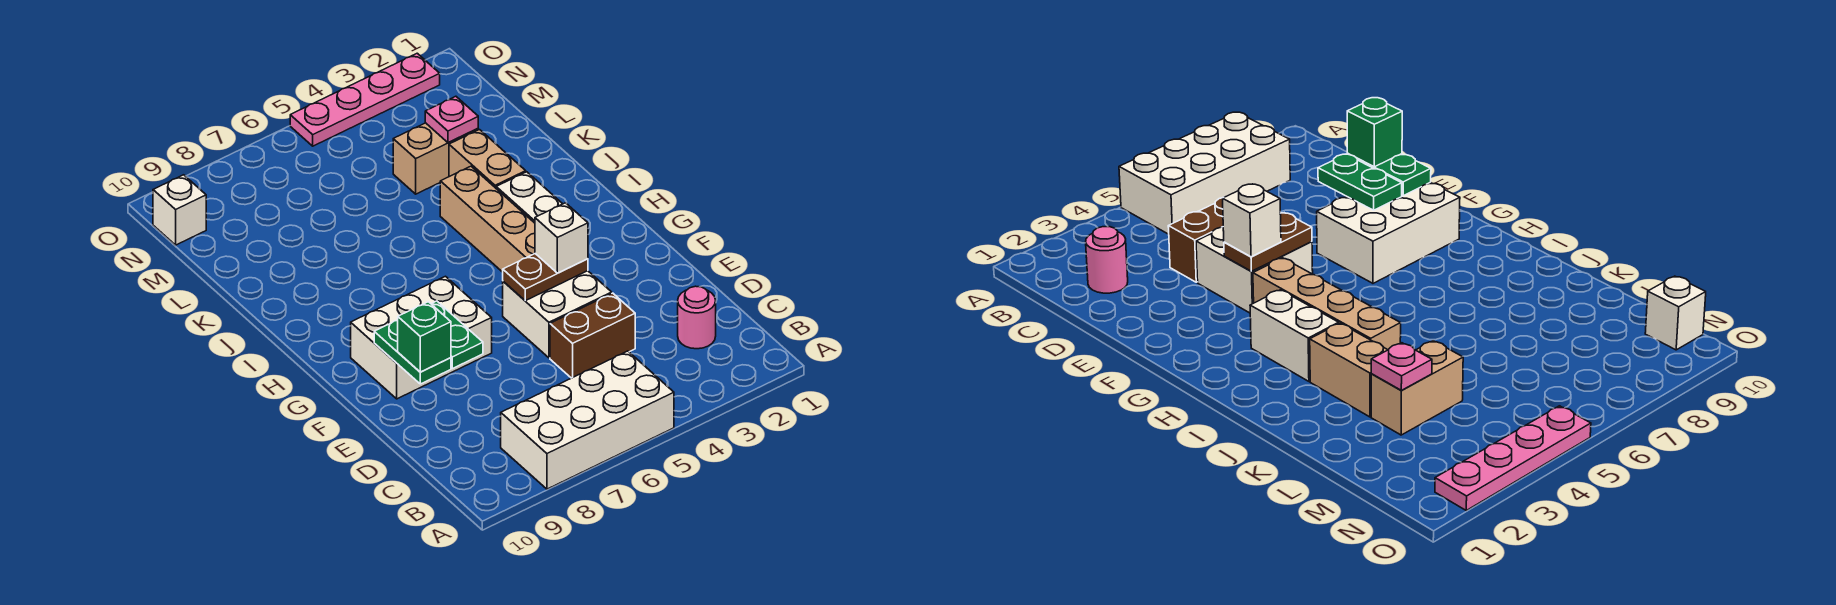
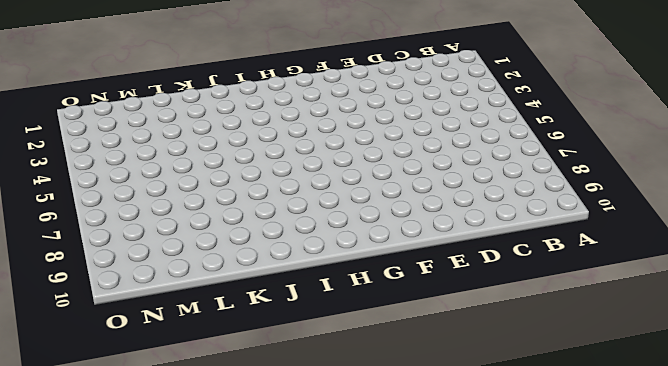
none -> white brick A5:B8 level 1
none -> pink round brick C2 level 1
none -> brown brick D4:D5 level 1

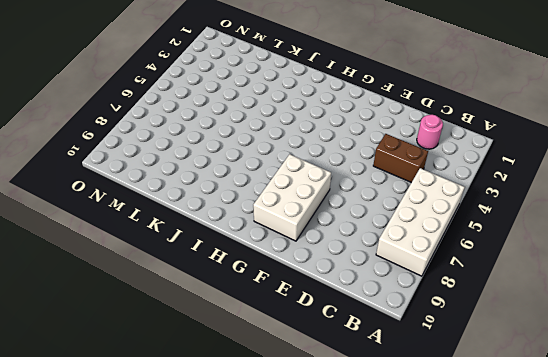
brown brick C4:D4 level 1 -> brown brick D4:D5 level 1
none -> white brick E4:F5 level 1
none -> tan brick G4:J4 level 1
none -> white brick H3:I3 level 1

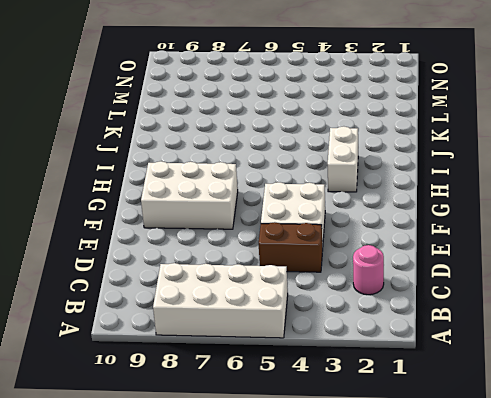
none -> tan brick G4:J4 level 1
none -> tan brick J3:K3 level 1
none -> tan brick L3:L4 level 1

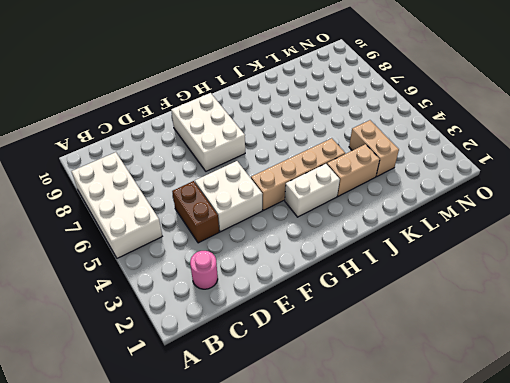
none -> white brick N10 level 1
none -> pink plate O2:O5 level 1
none -> green plate E8:F8 level 2

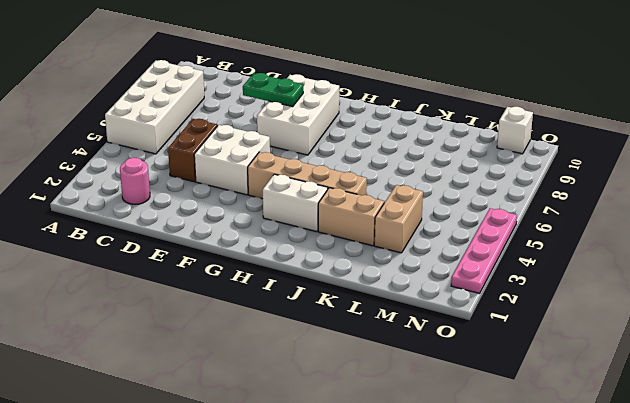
none -> green plate E9:F9 level 2
none -> brown plate F4:F5 level 2
none -> pink plate L3 level 2

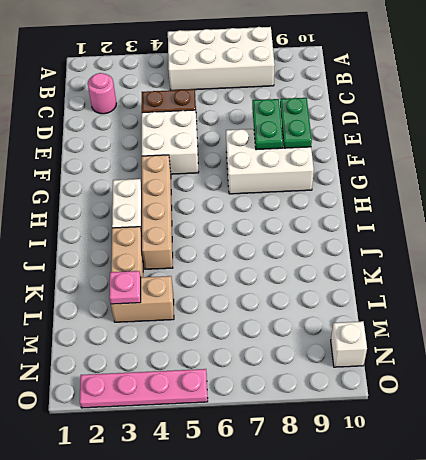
none -> brown plate F4:F5 level 2
none -> green brick E9 level 3
none -> white brick F4 level 3

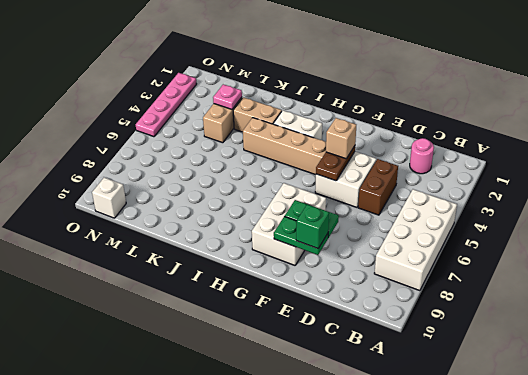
tan brick F4 level 3 -> white brick F4 level 3

